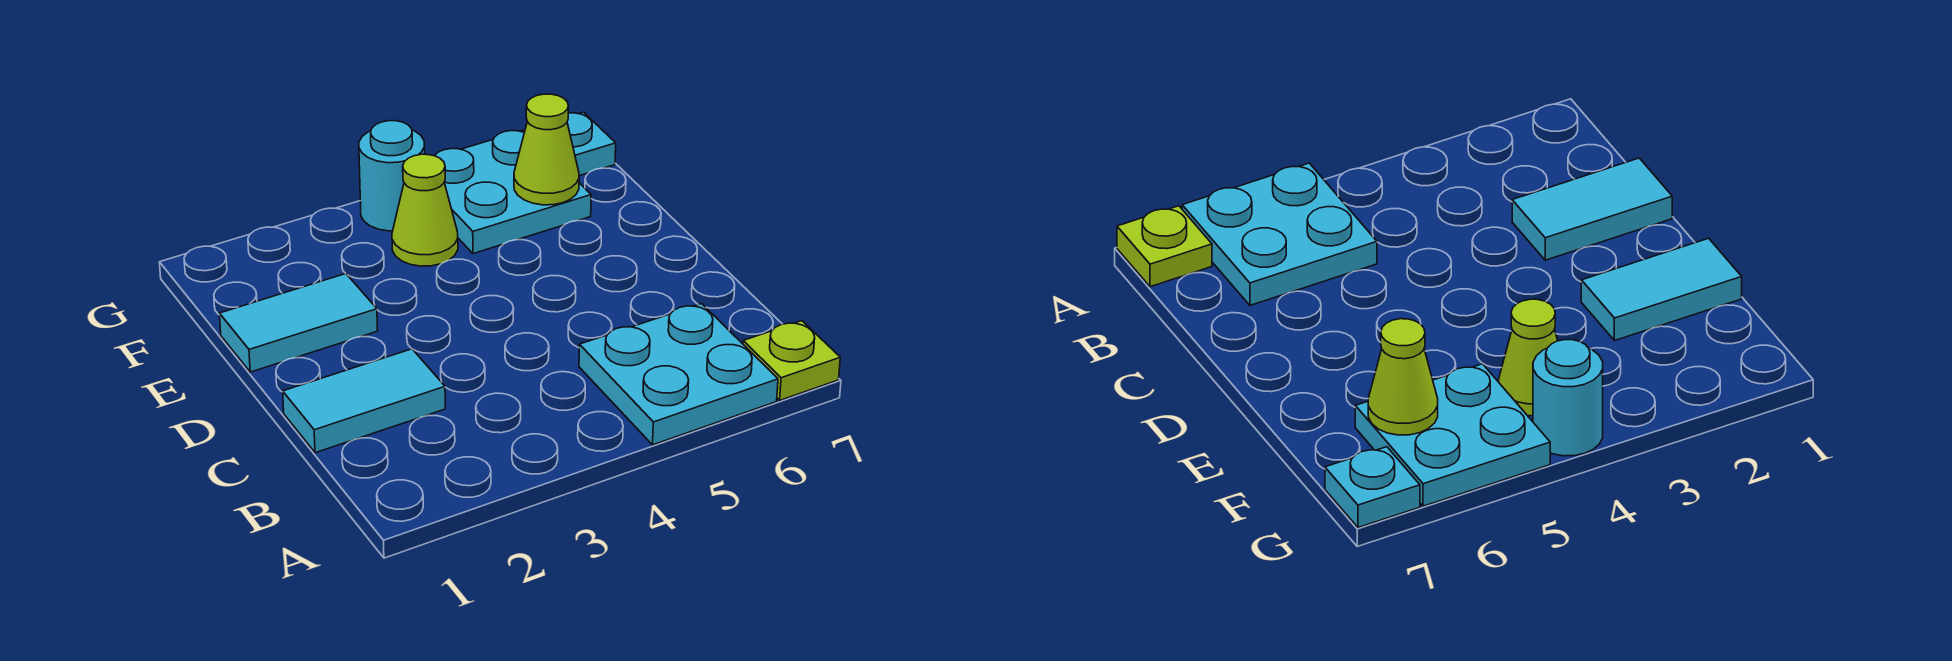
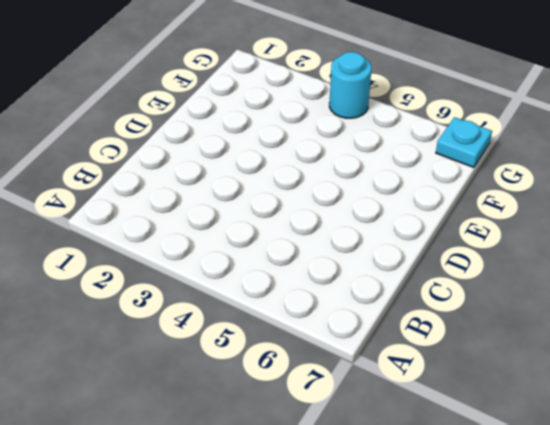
none -> cyan plate A5:B6 level 1
none -> lime plate A7 level 1

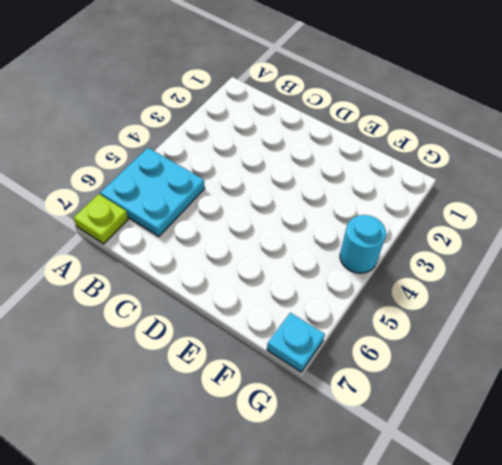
none -> cyan tile C1:C2 level 1
none -> cyan tile E1:E2 level 1

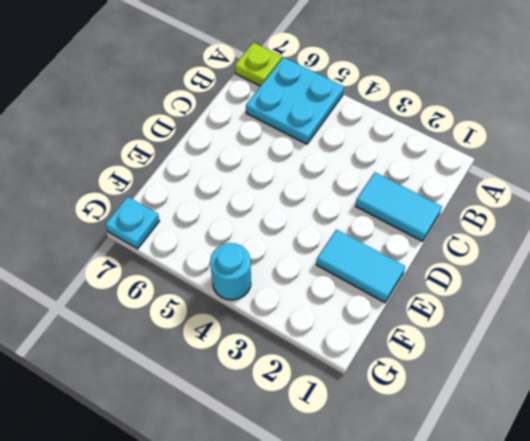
none -> lime cone F4 level 1
none -> cyan plate F5:G6 level 1

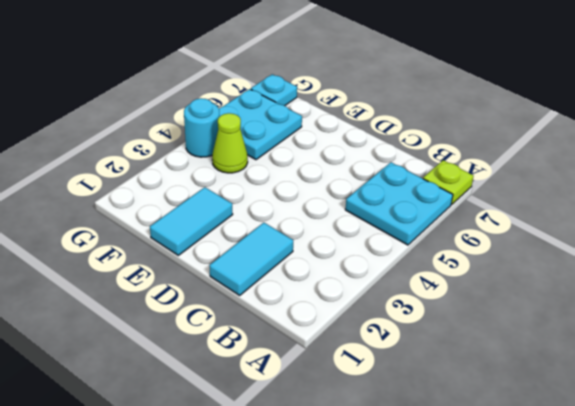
none -> lime cone F6 level 2

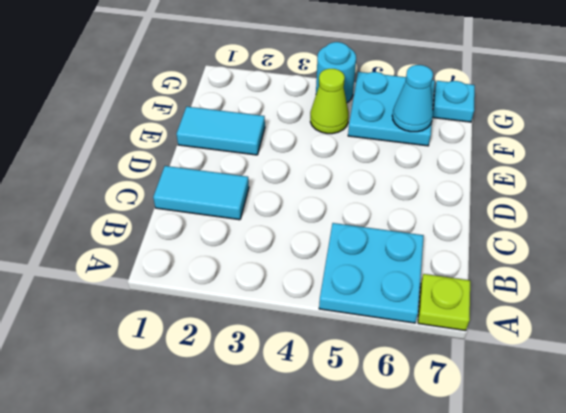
cyan cone F6 level 2 -> lime cone F6 level 2

